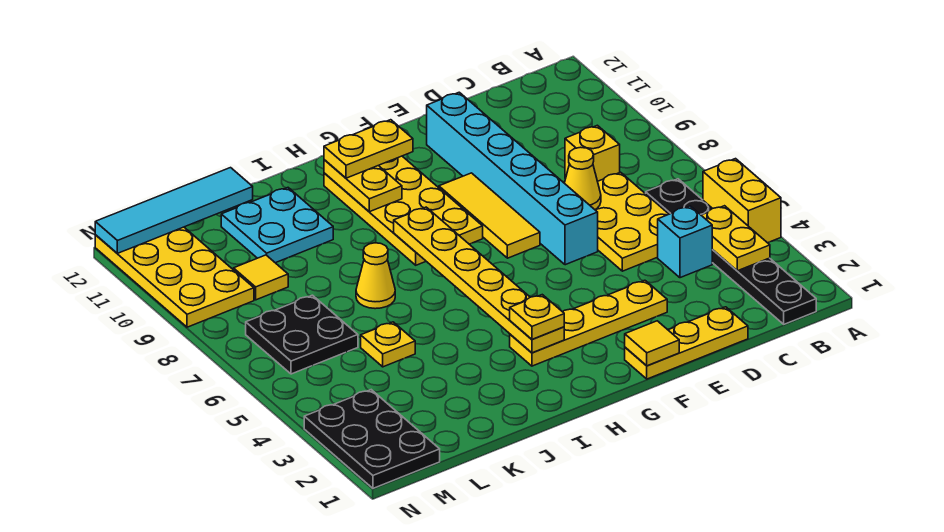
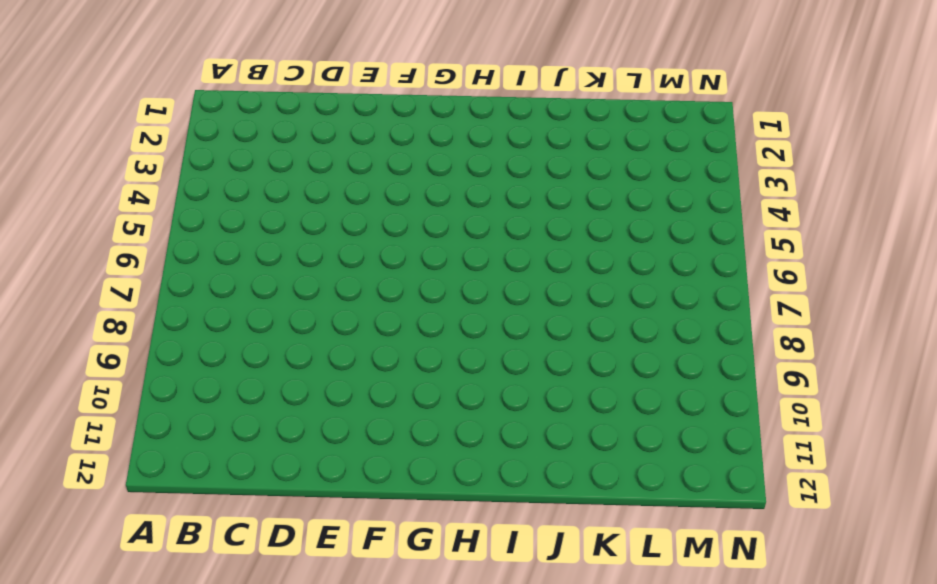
none -> yellow brick A4:A5 level 1
none -> black plate B1:B6 level 1
none -> cyan brick C4 level 1

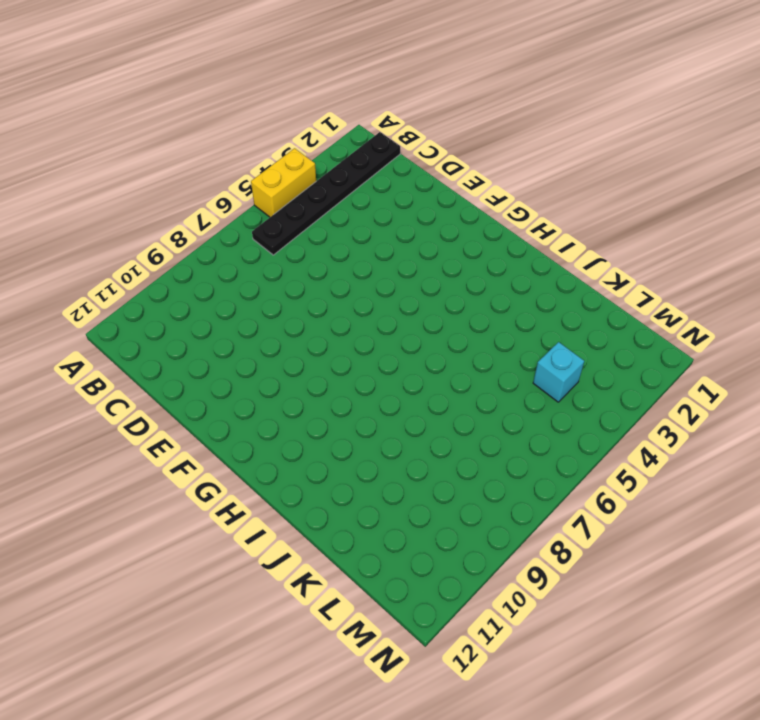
cyan brick L4 level 1 -> cyan brick C4 level 1
none -> yellow plate C5:D7 level 1
none -> yellow brick C8 level 1
none -> yellow plate D1:F1 level 1

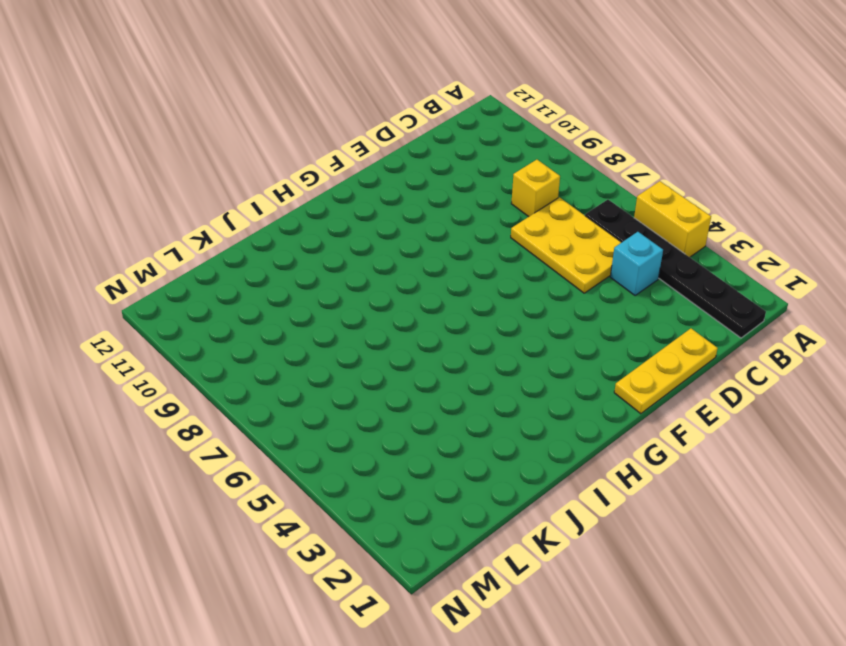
none -> yellow plate E3:H3 level 1
none -> cyan brick E6:E11 level 1
none -> yellow tile F7:F9 level 1

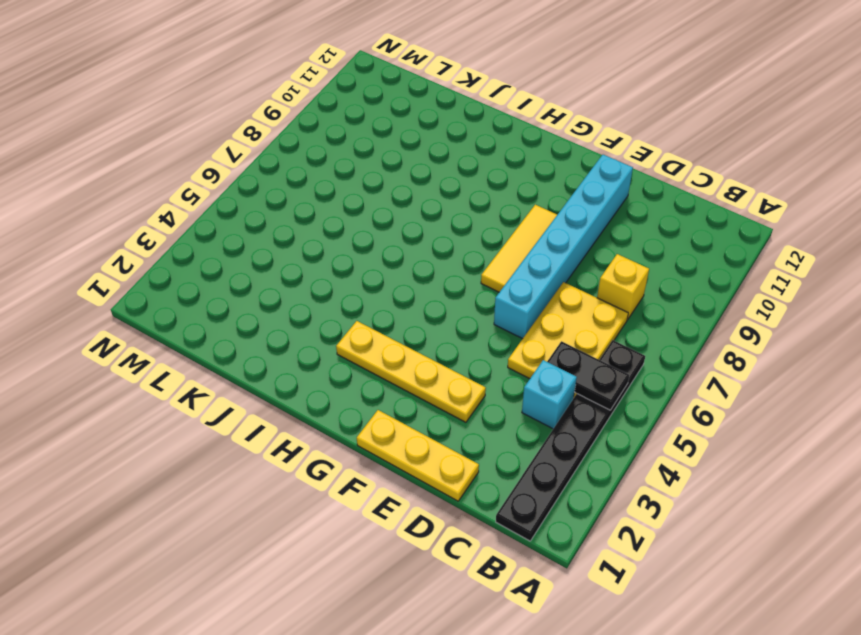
black plate B5:C5 level 2 -> none
none -> yellow brick A4:A5 level 1
none -> yellow plate G8:H11 level 1
none -> yellow cone J7 level 1

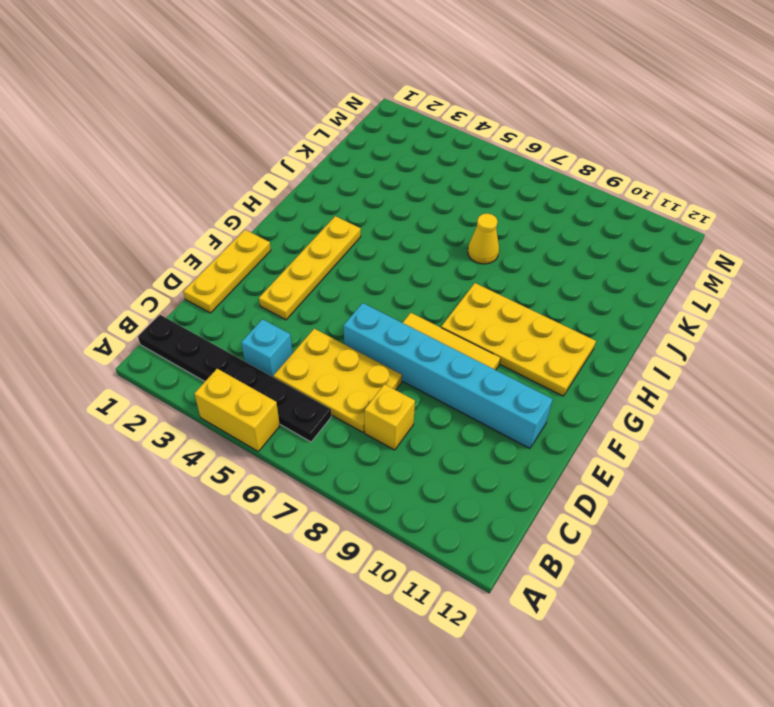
none -> cyan plate J10:K11 level 1
none -> yellow plate K5 level 1
none -> black plate L6:M7 level 1

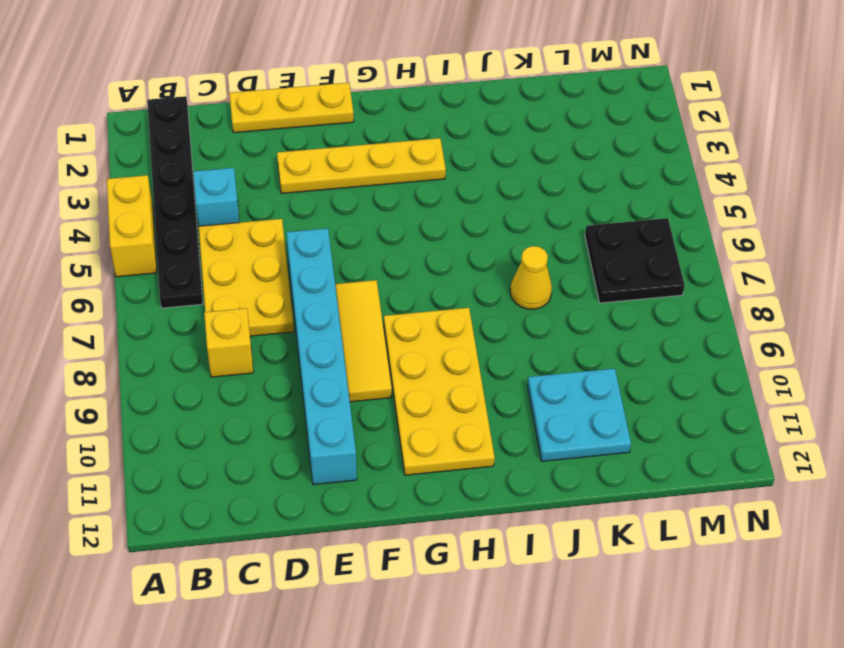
none -> yellow plate K5 level 1
none -> yellow tile L9 level 1
none -> black plate M1:N3 level 1

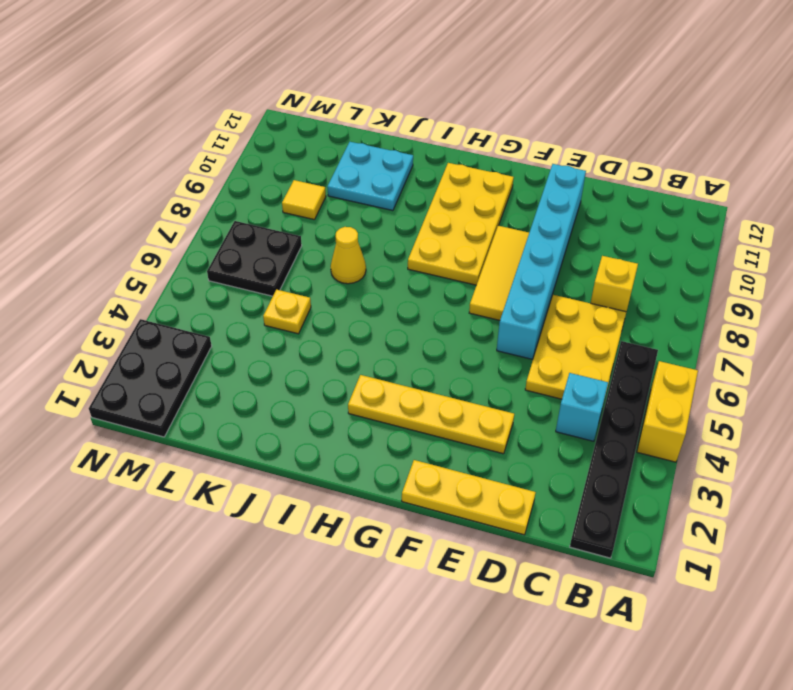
none -> yellow plate M9:N12 level 1
none -> yellow plate B3:B4 level 2
none -> yellow cone D7 level 2

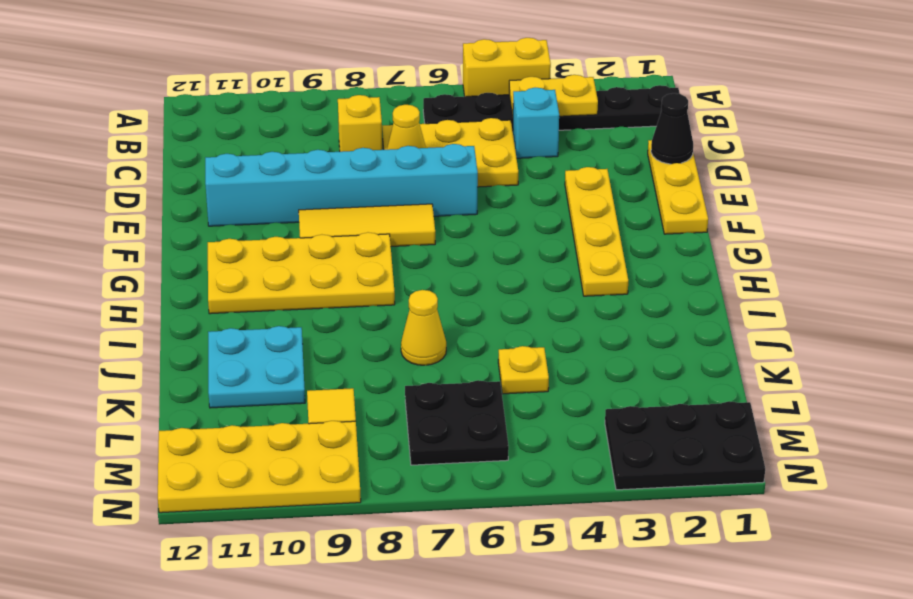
black cone D1 level 2 -> none
none -> yellow tile F1 level 2
none -> yellow plate H3:H8 level 2
none -> yellow plate H10:H11 level 2

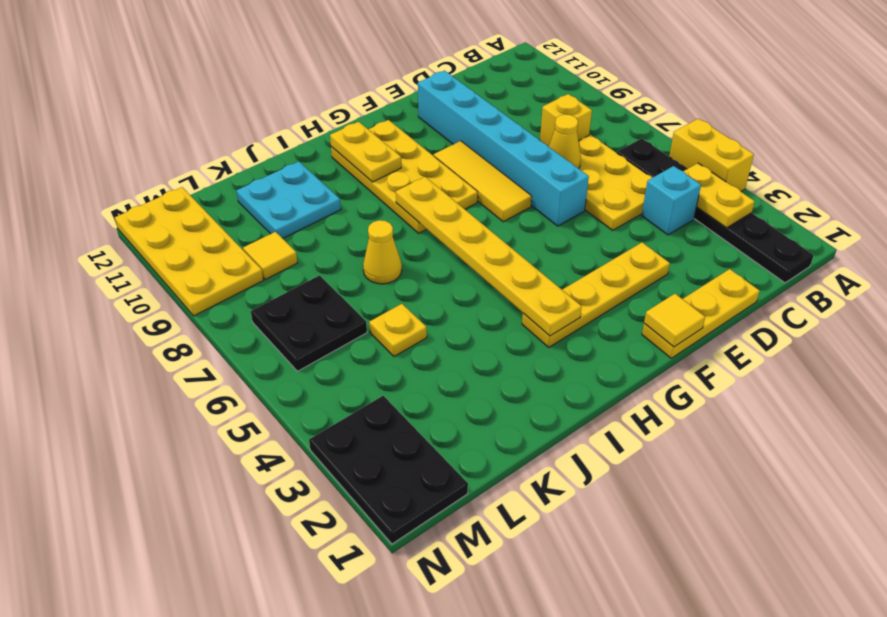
none -> cyan tile K12:N12 level 2
none -> yellow plate G11:H11 level 3
none -> yellow plate H3 level 3

